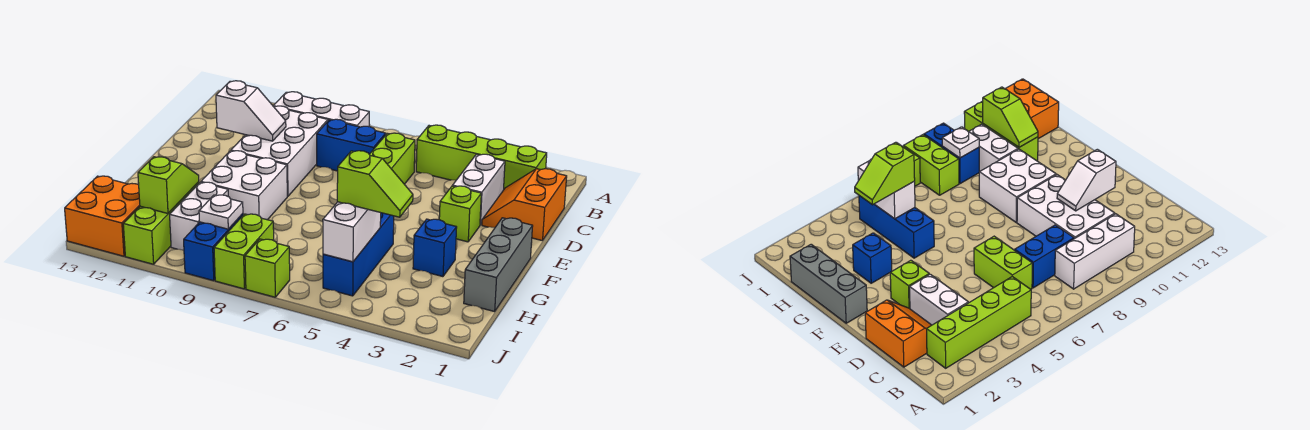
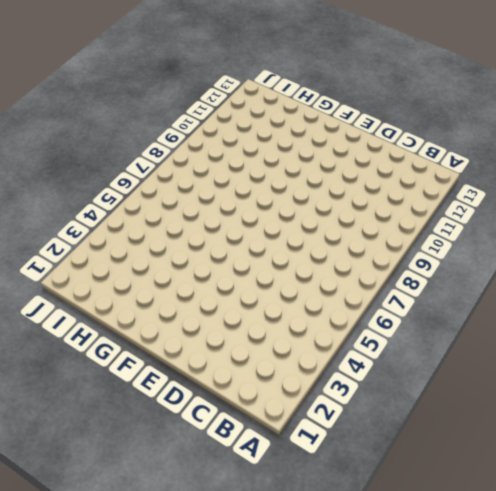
none -> lime brick B2:B5 level 1
none -> white brick B8:B10 level 1
none -> orange slope C1:D2 level 1 top 1

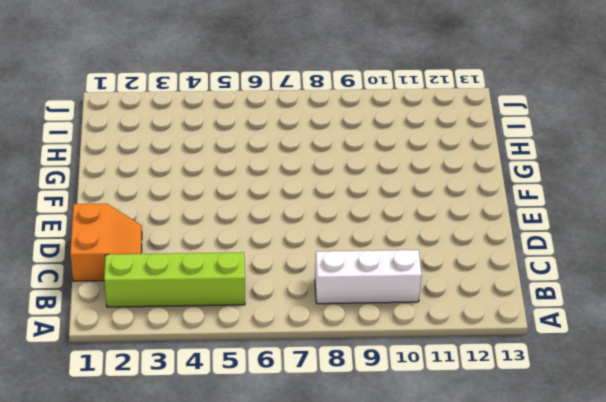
none -> white brick C3:D3 level 1
none -> lime brick C6:D6 level 1
none -> blue brick C7:C8 level 1

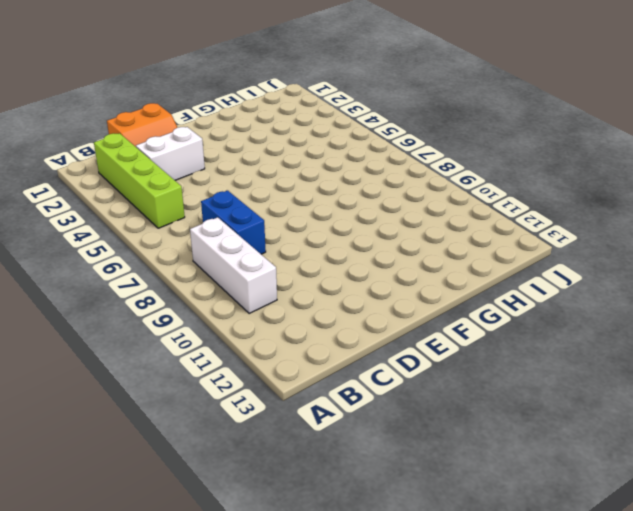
none -> lime brick C6:D6 level 1
none -> white brick C9:E10 level 1
none -> lime brick E3 level 1

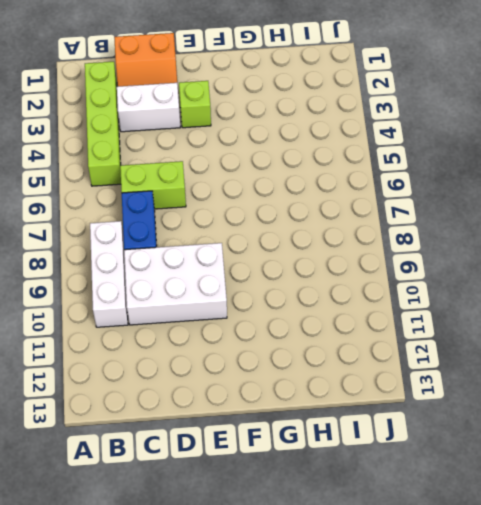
none -> grey brick F1:H1 level 1
none -> white brick F9:G10 level 1
none -> blue brick G3 level 1

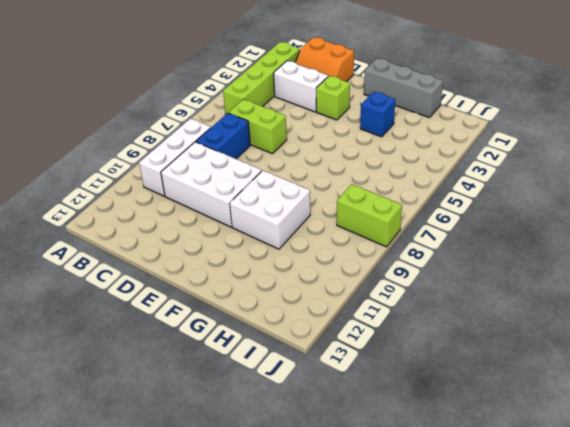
none -> blue brick G5:I5 level 1
none -> white brick H10:I10 level 1
none -> lime brick H11:J11 level 1

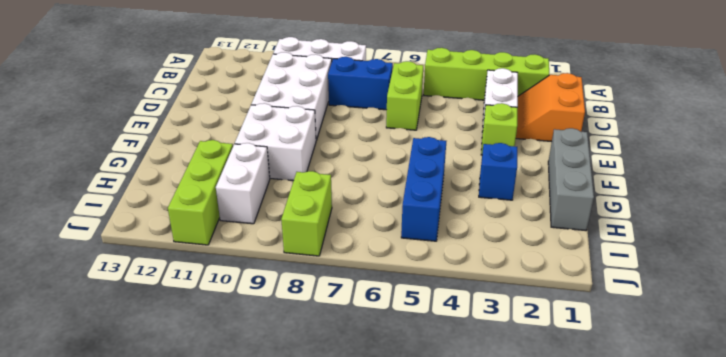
none -> blue brick I9:J9 level 1
none -> orange brick I12:J13 level 1
none -> lime brick J7 level 1

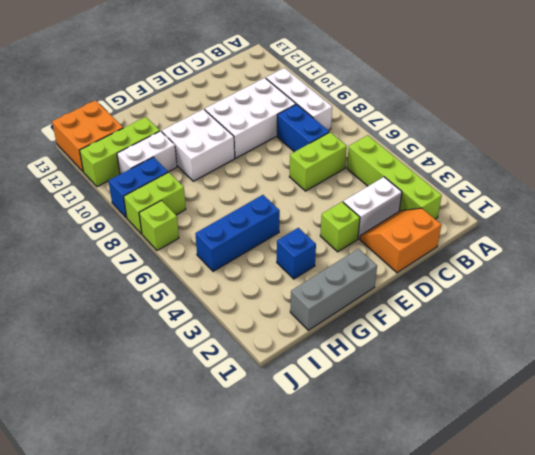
none -> white slope D10:D11 level 2 top 11
none -> white brick H5:I5 level 2
none -> lime slope H11:I11 level 2 top I

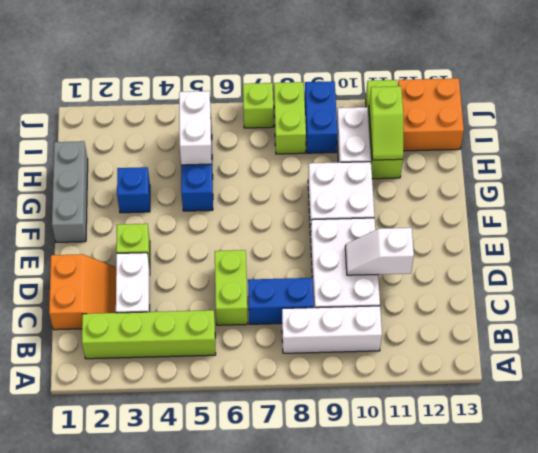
none -> white plate I9 level 2
none -> lime slope H4:H5 level 3 top 5

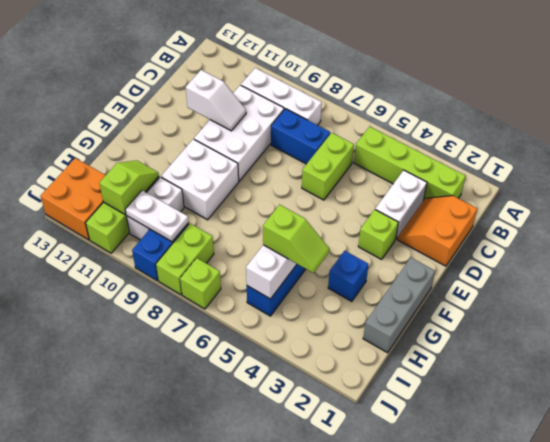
white plate I9:I10 level 2 -> white plate I9 level 2

